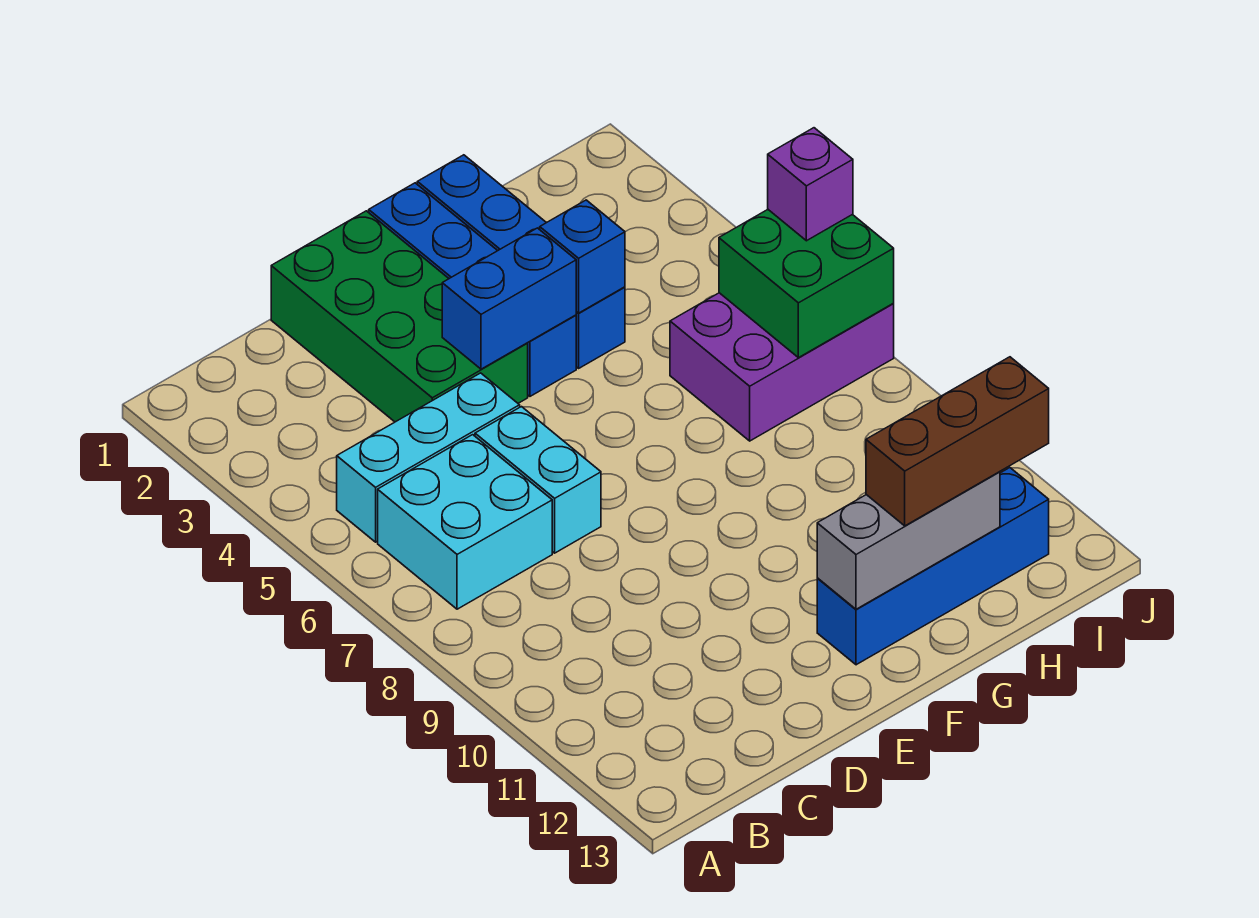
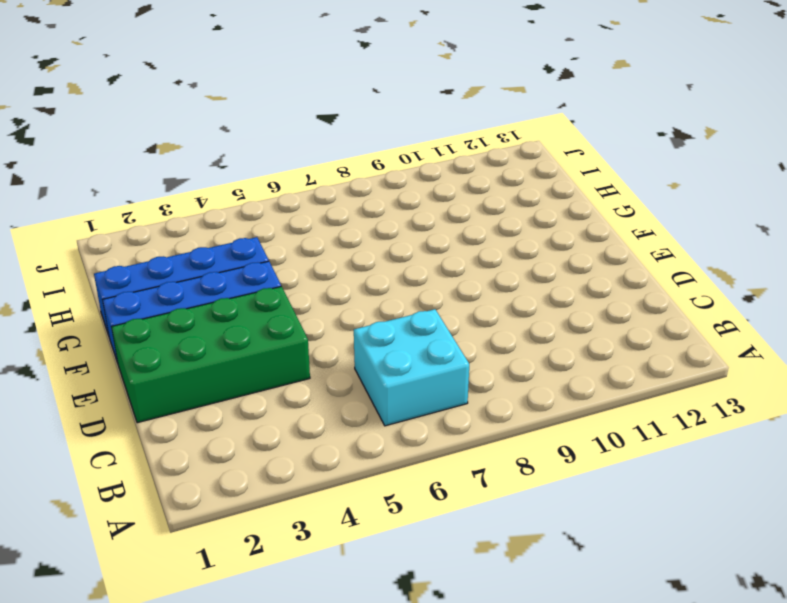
none -> cyan brick B5:D5 level 1
none -> cyan brick D6:D7 level 1
none -> blue brick F12:I12 level 1

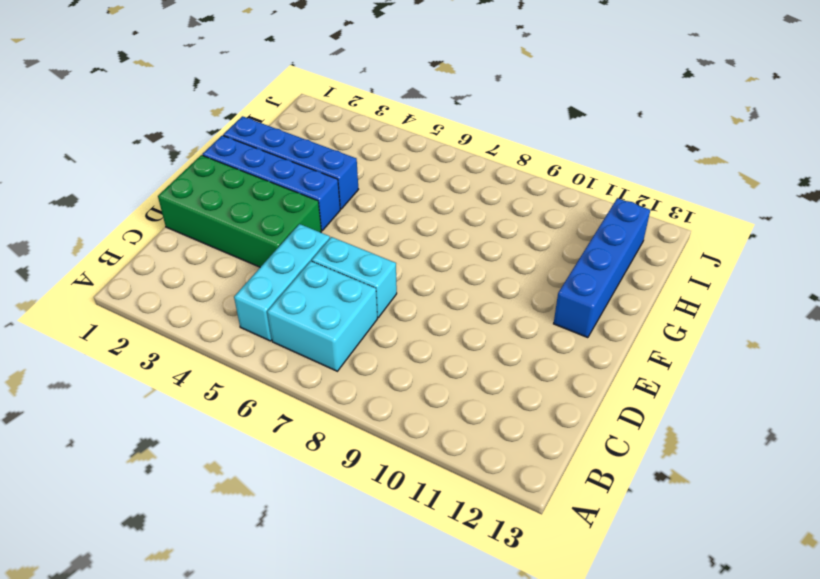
none -> purple brick H6:J7 level 1
none -> blue brick E4:F4 level 2
none -> grey brick F12:H12 level 2

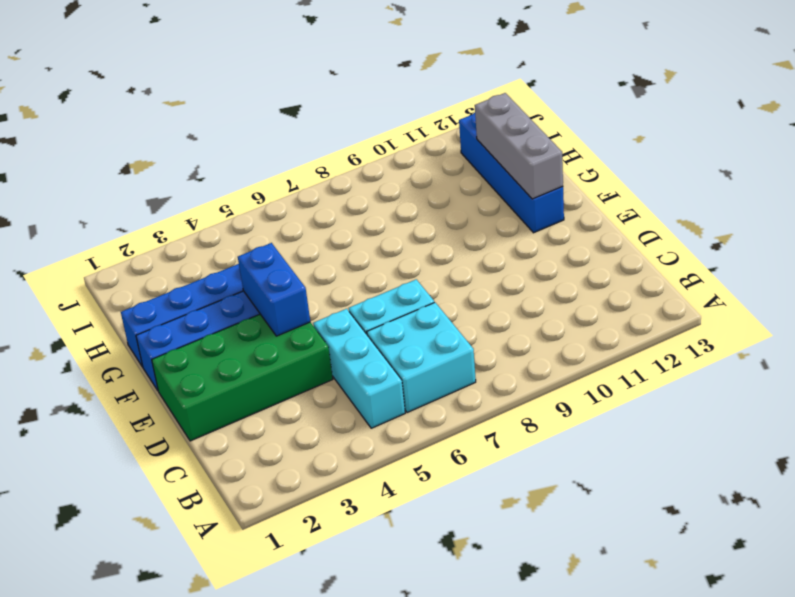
none -> purple brick H6:J7 level 1
none -> blue brick G4 level 2
none -> green brick I6:J7 level 2

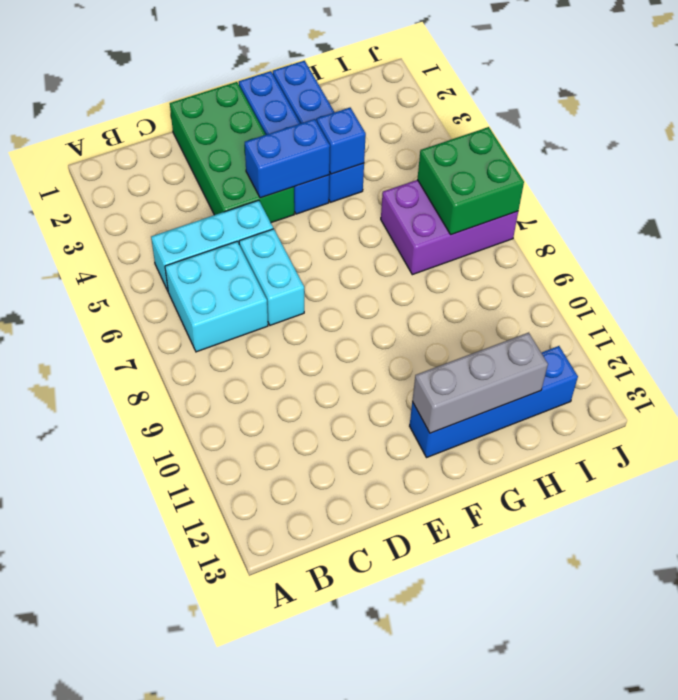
none -> brown brick G12:I12 level 3
none -> purple brick J6 level 3

